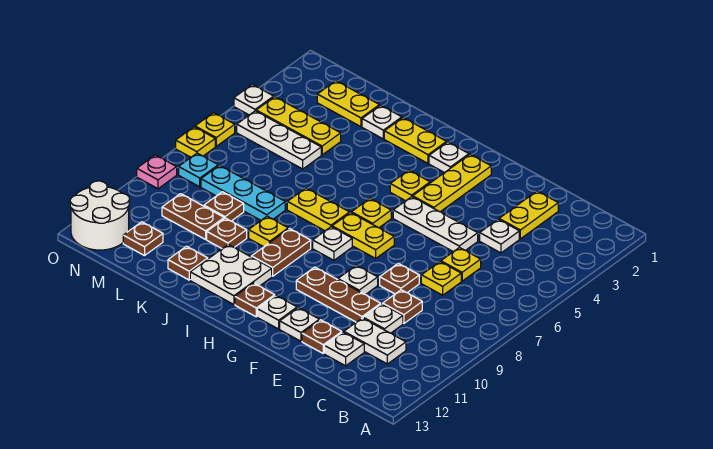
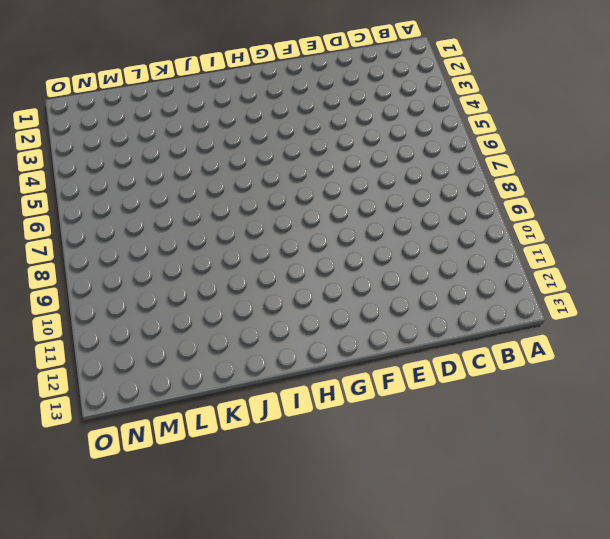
none -> white plate C11:D11 level 1
none -> yellow plate D2:D3 level 1
none -> white plate D4 level 1
none -> yellow plate D6 level 1

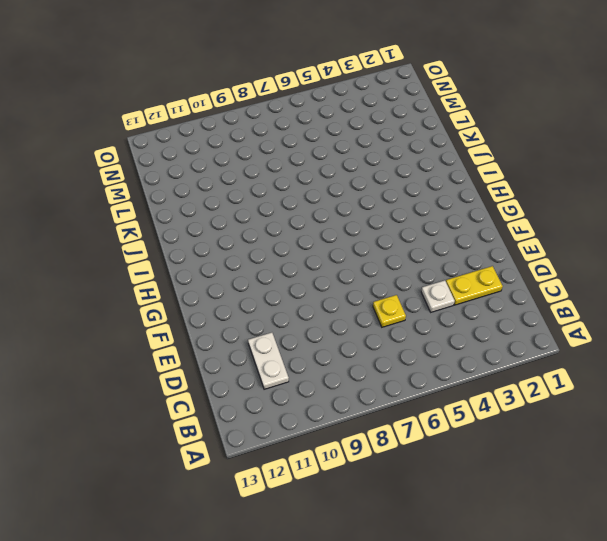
none -> yellow plate D7 level 1
none -> brown plate D9 level 1
none -> white plate D10 level 1
none -> white plate D12 level 1

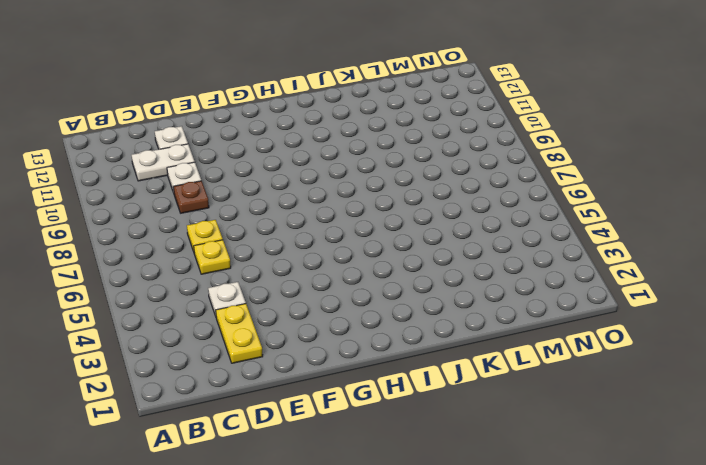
none -> white plate E5:G5 level 1
none -> brown plate E8 level 1
none -> brown plate E10:G10 level 1
none -> brown plate E12 level 1

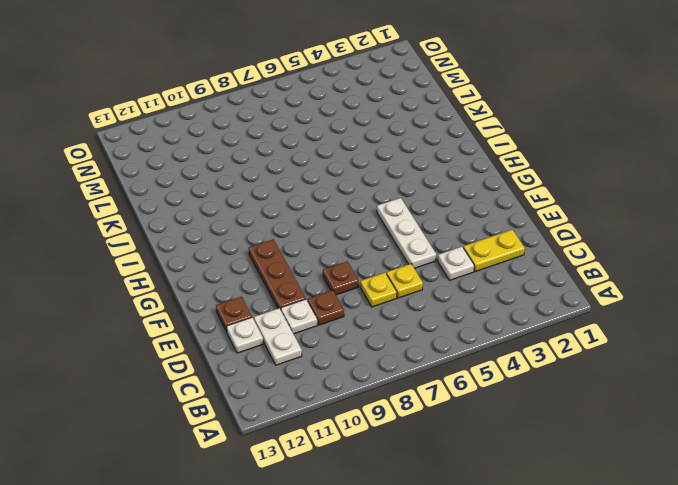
none -> white plate F9 level 1
none -> white plate F12 level 1
none -> yellow plate G2:G4 level 1
none -> yellow plate G7:H7 level 1

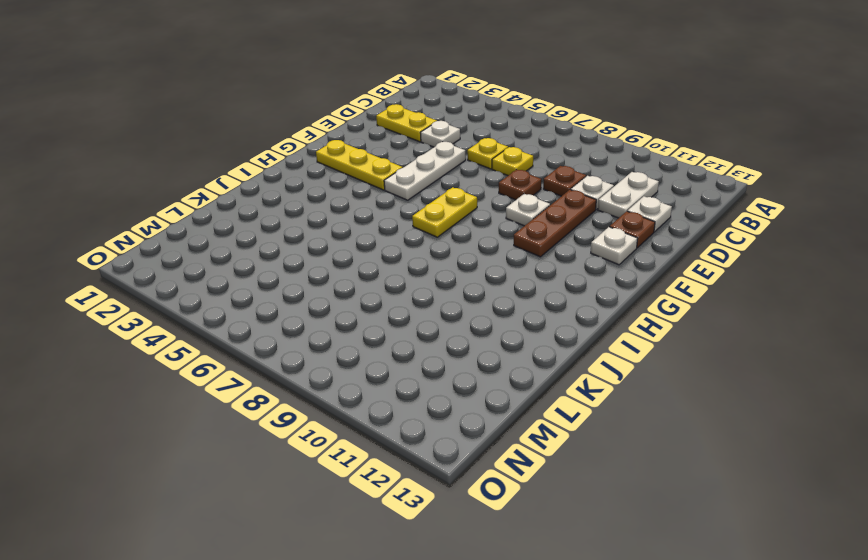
none -> white plate G12 level 1
none -> white plate H2 level 1
none -> yellow plate H4 level 1
none -> yellow plate H6 level 1

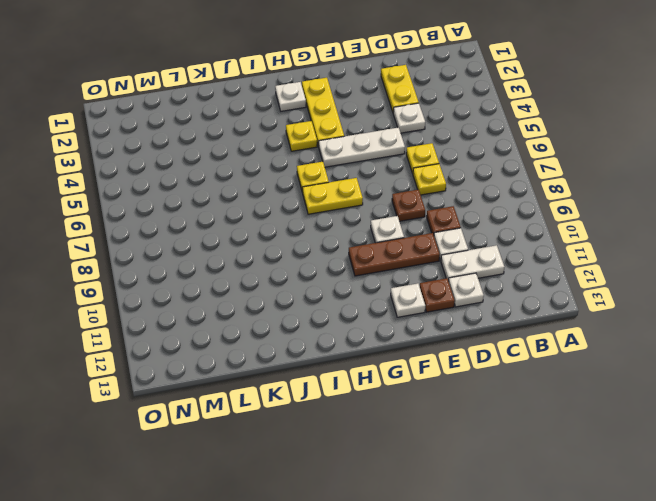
none -> white plate G12 level 1
none -> white plate H8 level 1
none -> brown plate H12 level 1
none -> yellow plate I2:J2 level 1

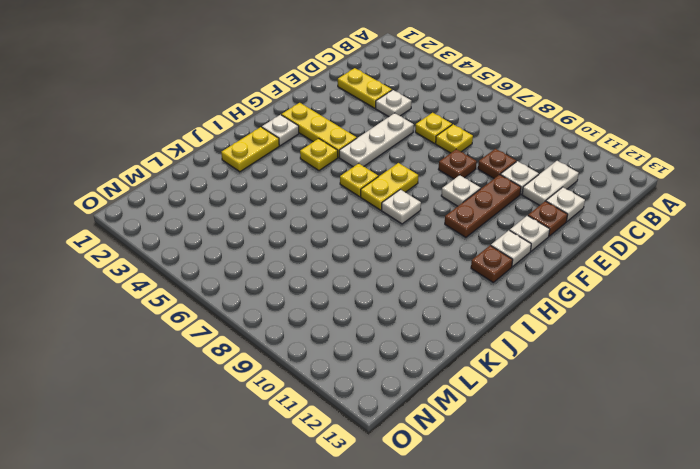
none -> yellow plate I7:J7 level 1
none -> brown plate I9:I10 level 1
none -> white plate I11:J12 level 1
none -> yellow plate J9 level 1

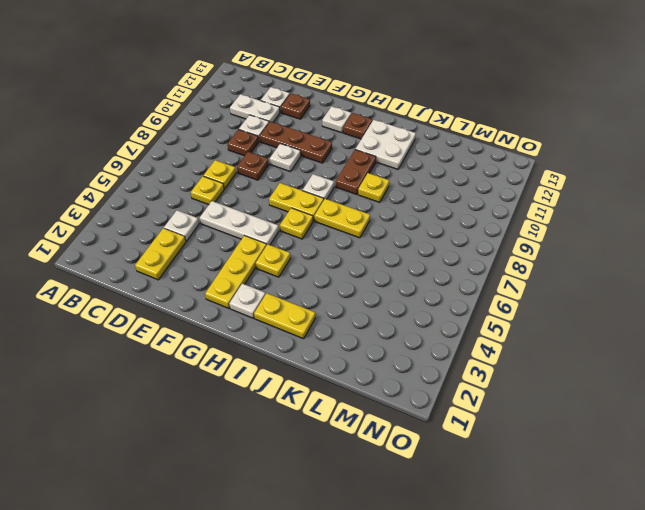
none -> white plate F12 level 1
none -> white plate K2 level 1
none -> cyan plate K8:M8 level 1
none -> brown plate K10 level 1

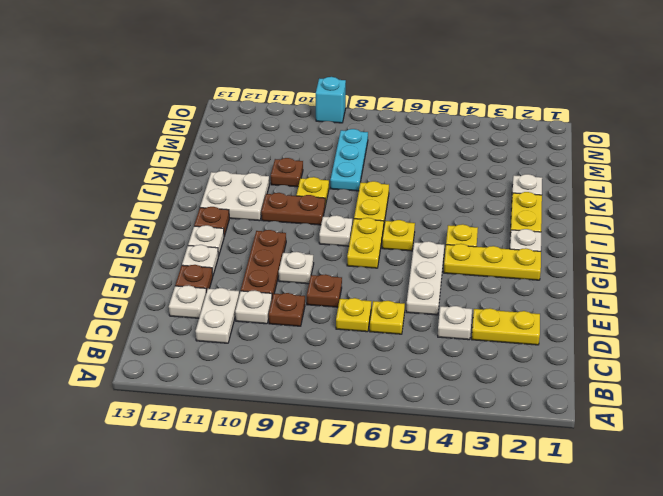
cyan brick O9 level 1 -> pink plate O9 level 1
none -> brown plate K12 level 1
none -> yellow plate L2:M2 level 1
none -> yellow plate L4:N4 level 1
none -> white plate L5:N5 level 1

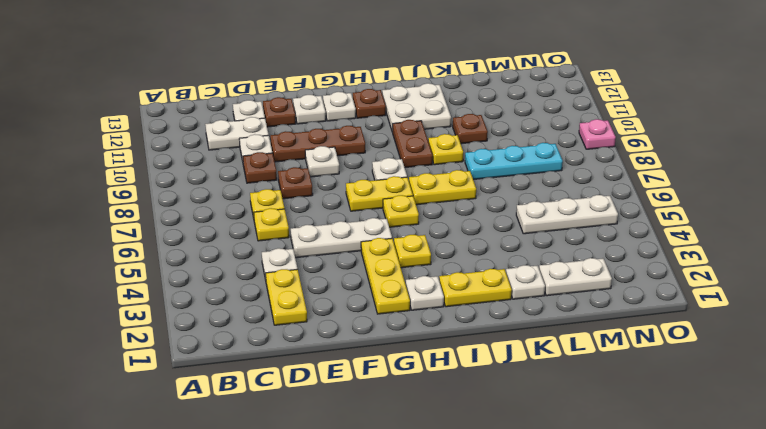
white plate L2:M2 level 1 -> yellow plate L2:M2 level 1
none -> brown plate K12 level 1
none -> yellow plate L4:N4 level 1
none -> brown plate L9 level 1
none -> brown plate L10:M10 level 1

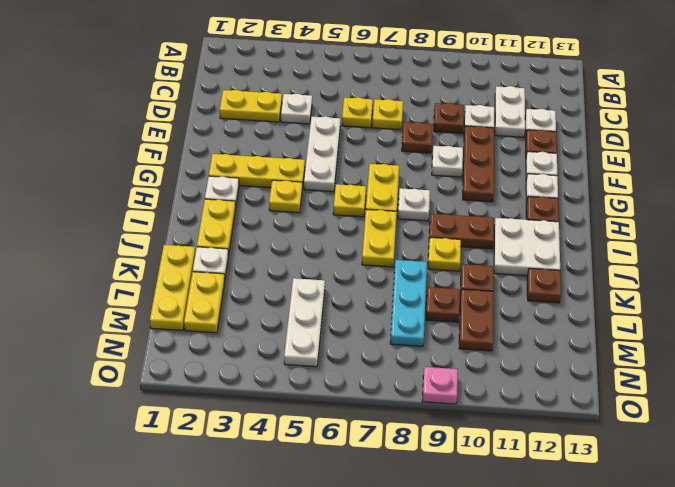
yellow plate K1:M1 level 1 -> yellow plate L4:N4 level 1
none -> brown plate M12 level 1
none -> cyan plate N8 level 1
none -> white round brick N12:O13 level 1
none -> white plate O4 level 1

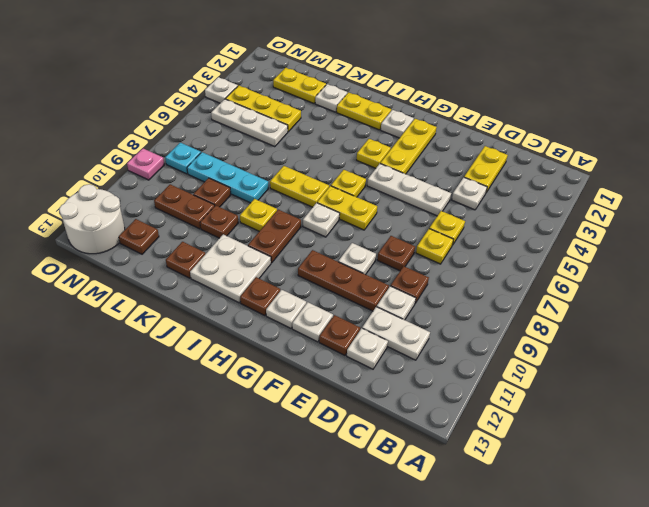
none -> yellow plate O6 level 1
none -> yellow plate O7 level 1

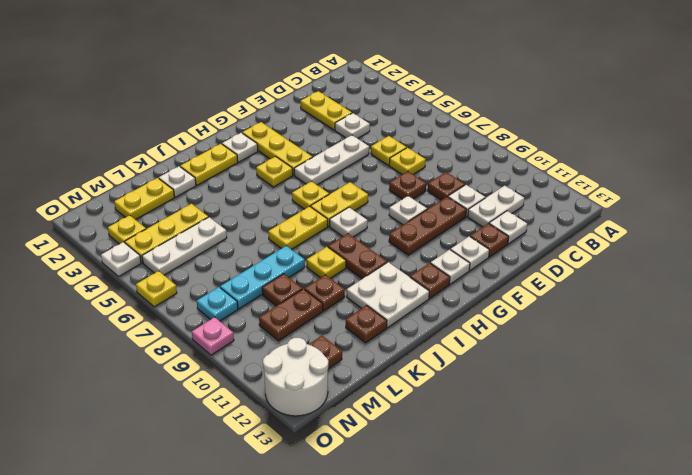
yellow plate N3 level 1 -> yellow plate O7 level 1

